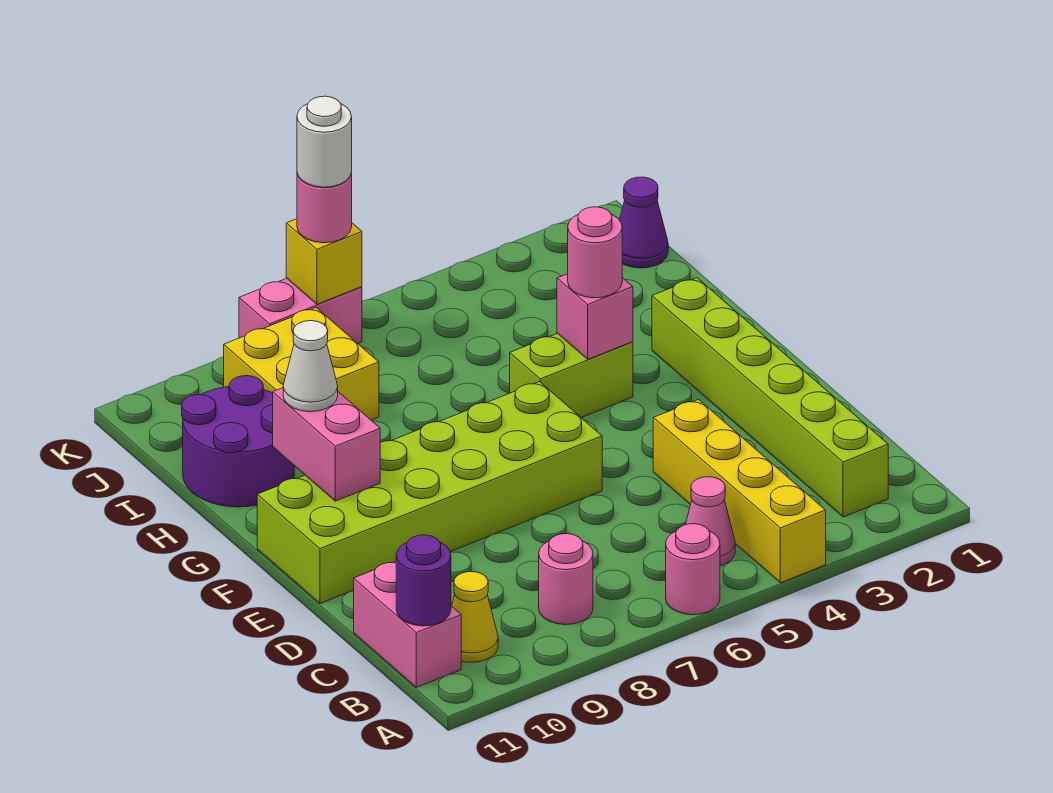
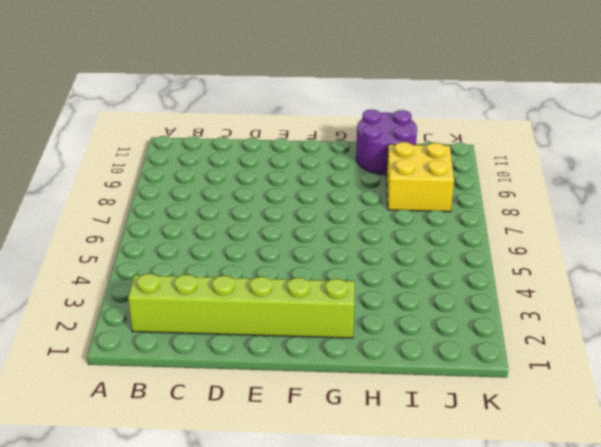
none -> yellow brick A4:D4 level 1
none -> pink round brick A6 level 1
none -> pink cone B5 level 1

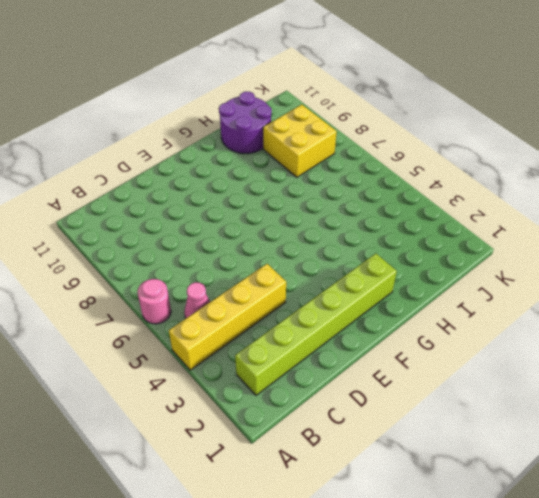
none -> pink round brick B8 level 1
none -> yellow cone B10 level 1
none -> pink brick B11:C11 level 1

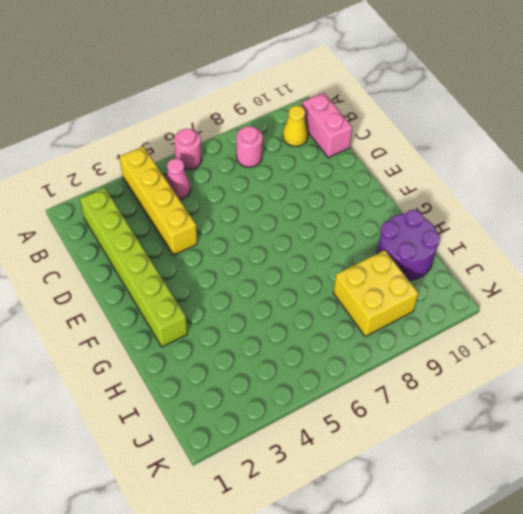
none -> lime brick E6:F11 level 1
none -> lime brick G4:G5 level 1
none -> purple cone J1 level 1

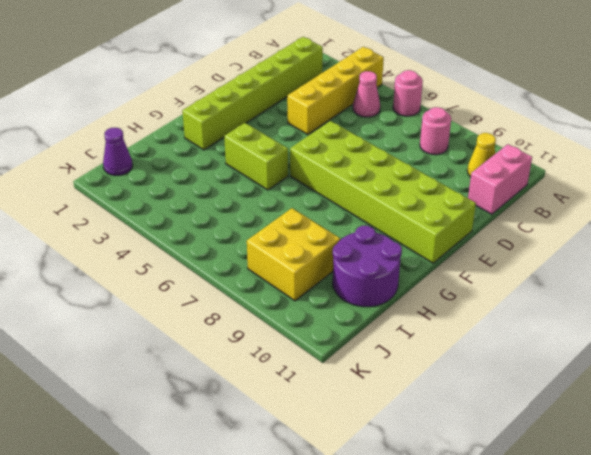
none -> pink brick K7:K8 level 1
none -> purple round brick B11 level 2
none -> pink brick F10:G10 level 2

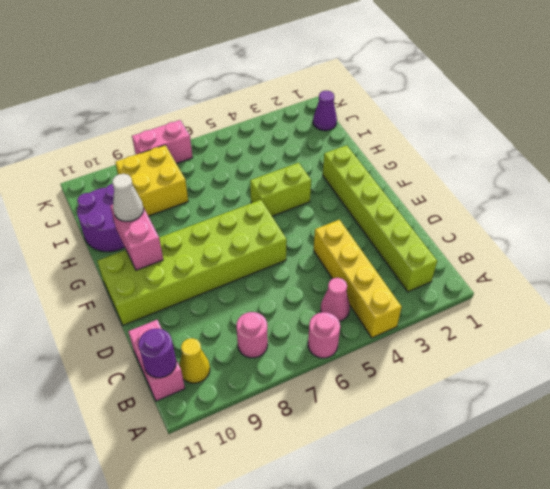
none -> pink brick G4 level 2
none -> yellow brick K7 level 2
none -> pink round brick G4 level 3

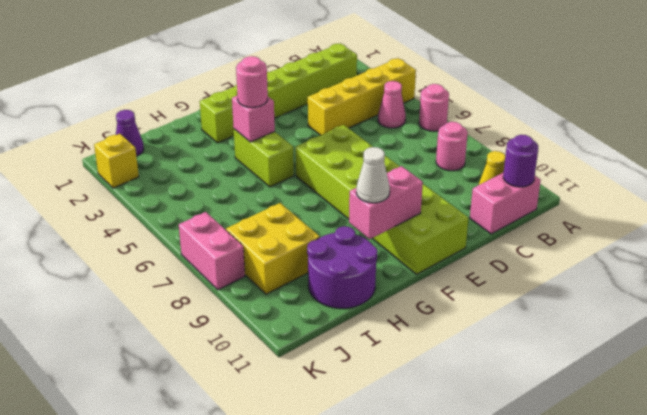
yellow brick K2 level 1 -> yellow brick K7 level 2
none -> pink round brick K7 level 3
none -> white round brick K7 level 4

